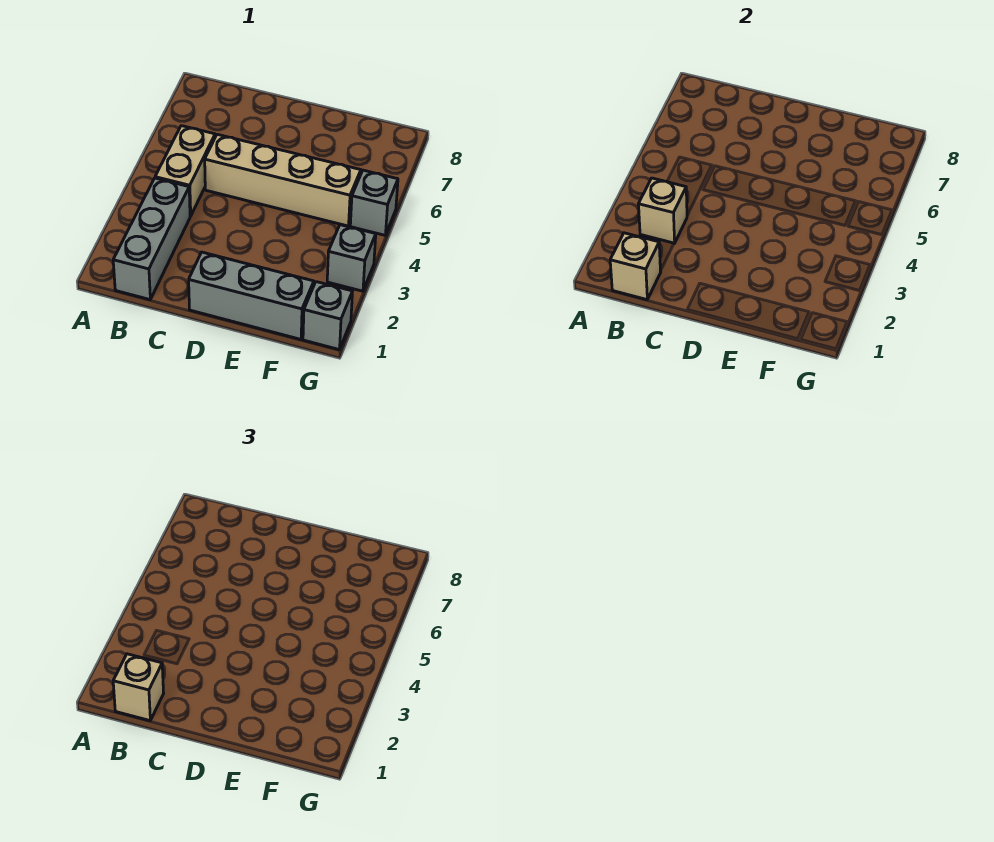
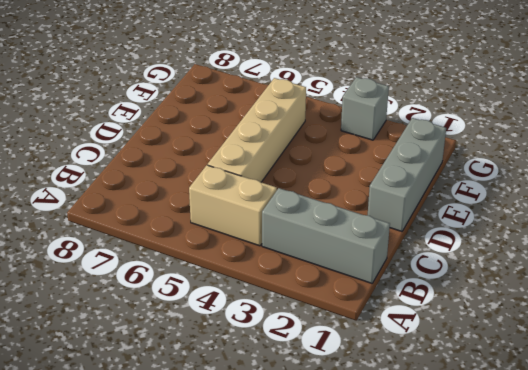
none -> grey brick G1 level 1
none -> grey brick G5 level 1

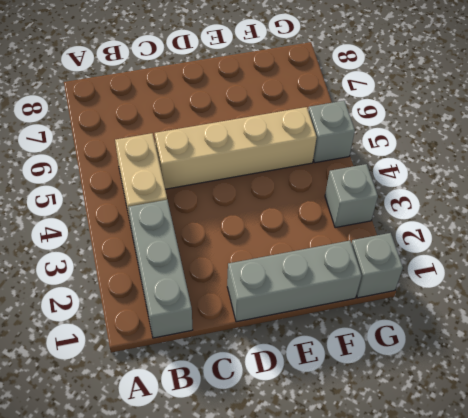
none -> tan brick B1 level 2
none -> tan brick B3 level 2

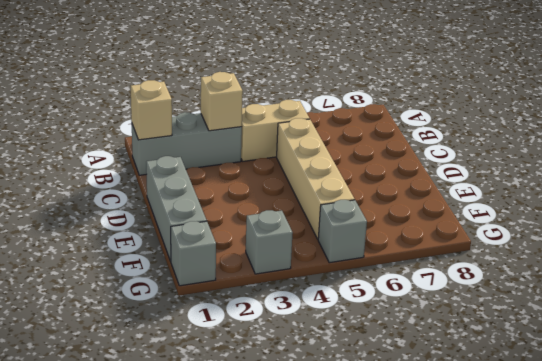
none -> tan brick B1 level 3

